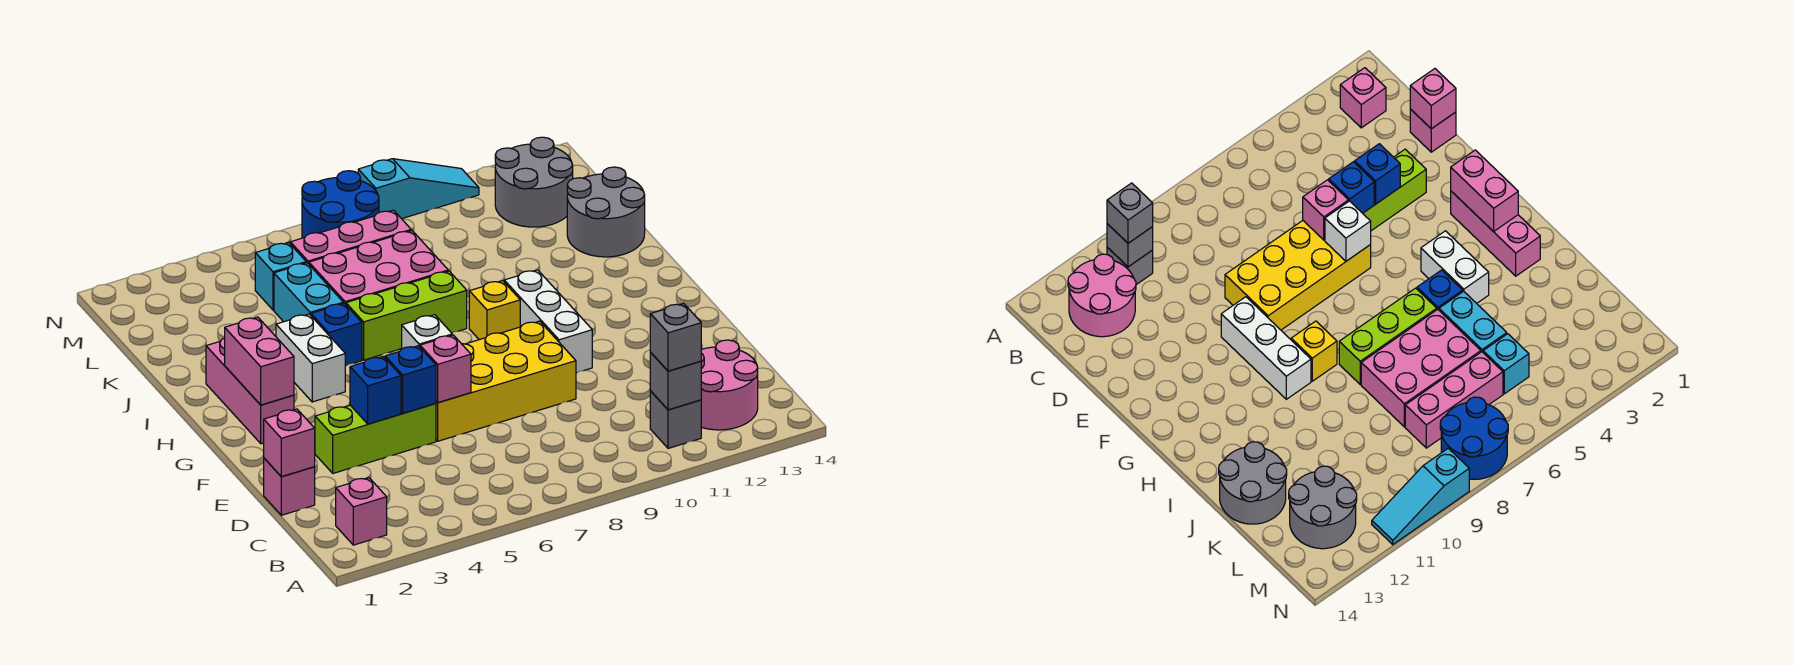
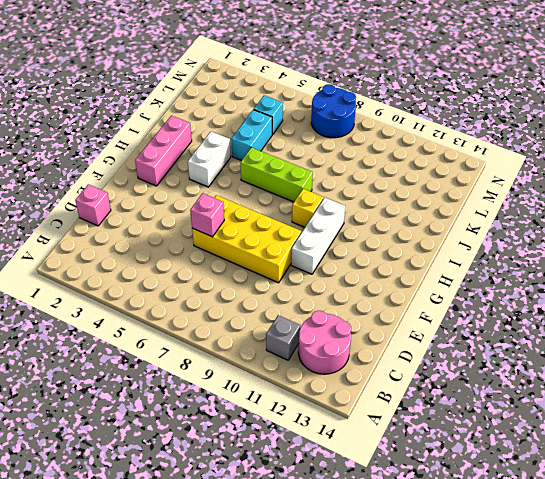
none -> pink brick B2 level 1
none -> lime brick E3:E5 level 1
none -> blue brick I5 level 1

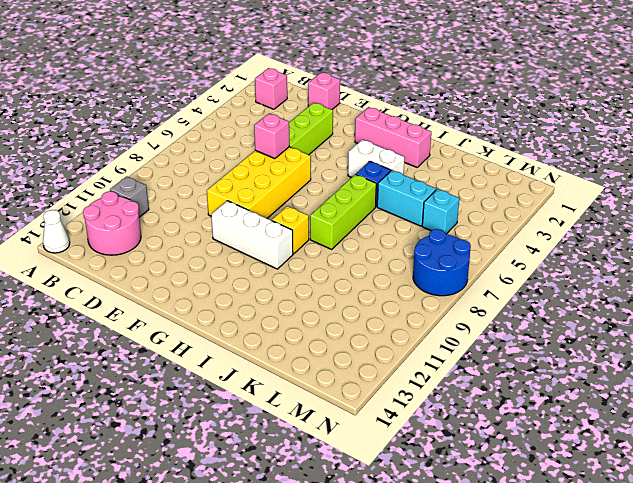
white cone A14 level 1 -> none
none -> pink brick J6:K8 level 1
none -> grey round brick J13:K14 level 1
none -> pink brick L6:L8 level 1

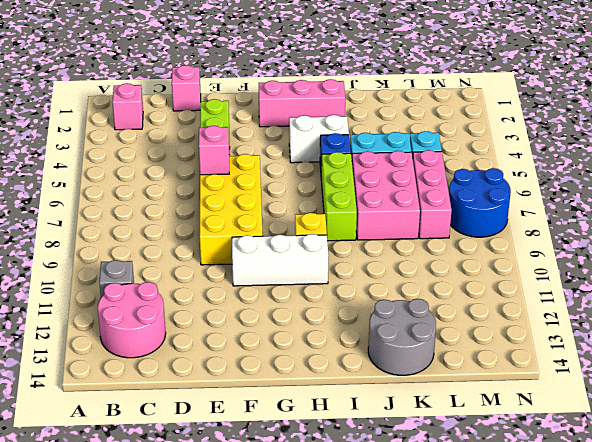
none -> grey round brick L12:M13 level 1
none -> cyan slope N9:N11 level 1 top 9
none -> grey brick B11 level 2

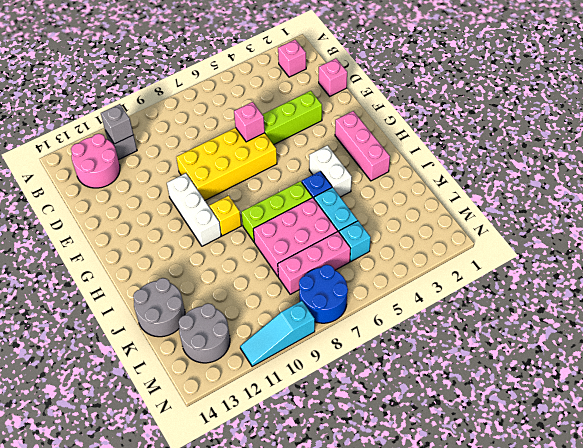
none -> pink brick D1 level 2
none -> blue brick E4 level 2
none -> blue brick E5 level 2

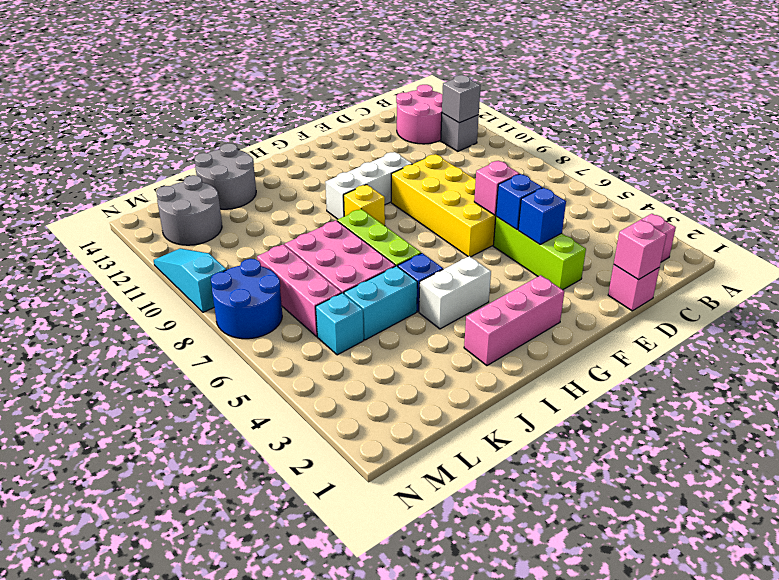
none -> white brick F6 level 2
none -> pink brick G2:H2 level 2
none -> grey brick B11 level 3

